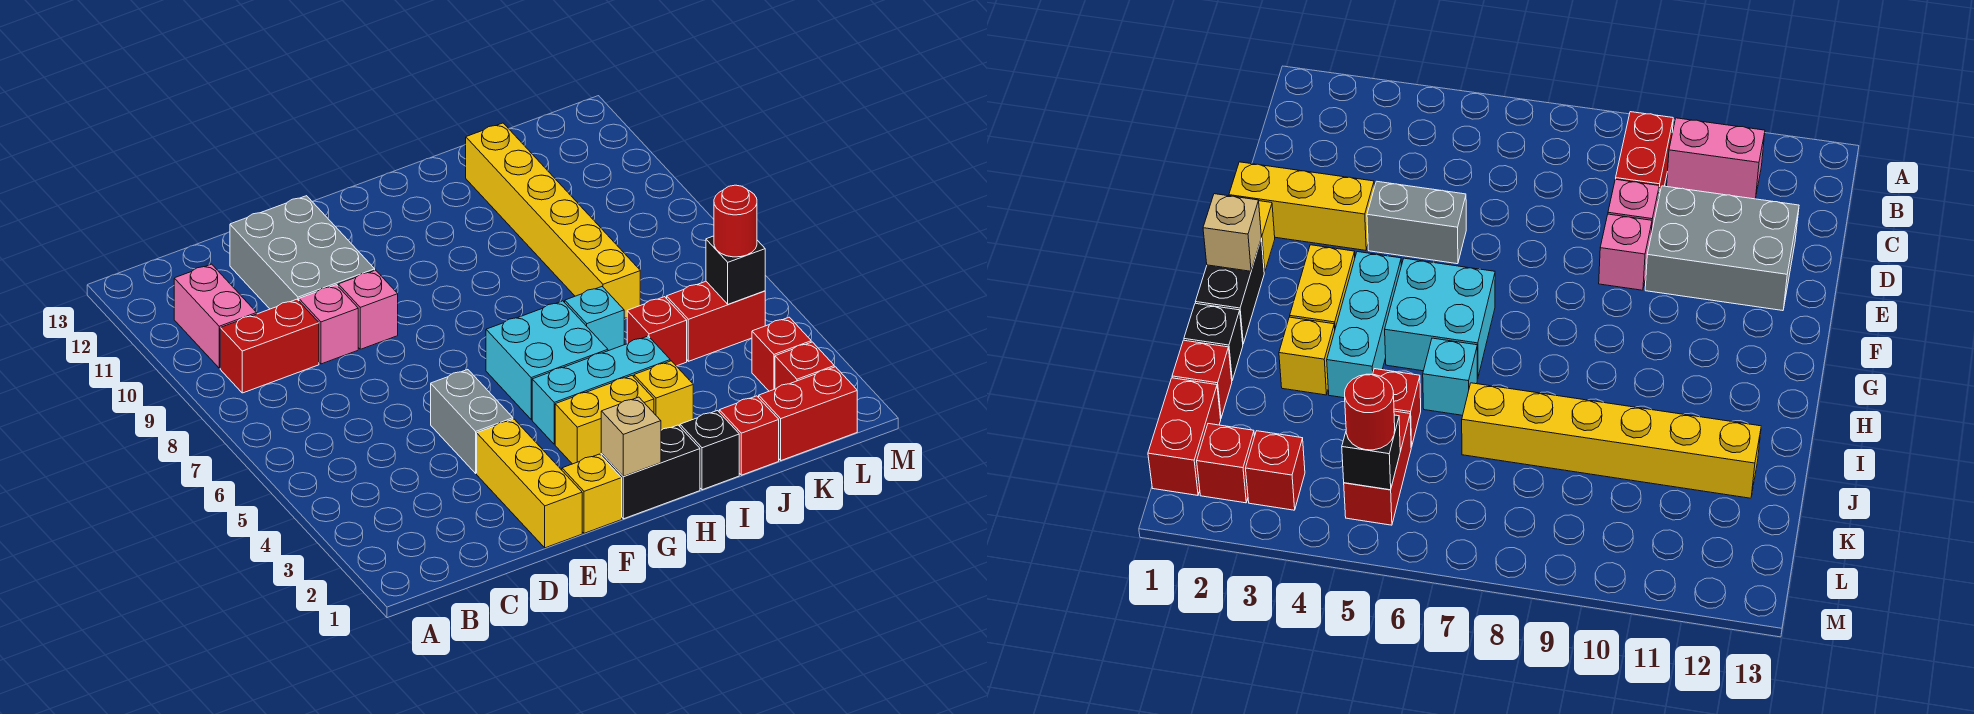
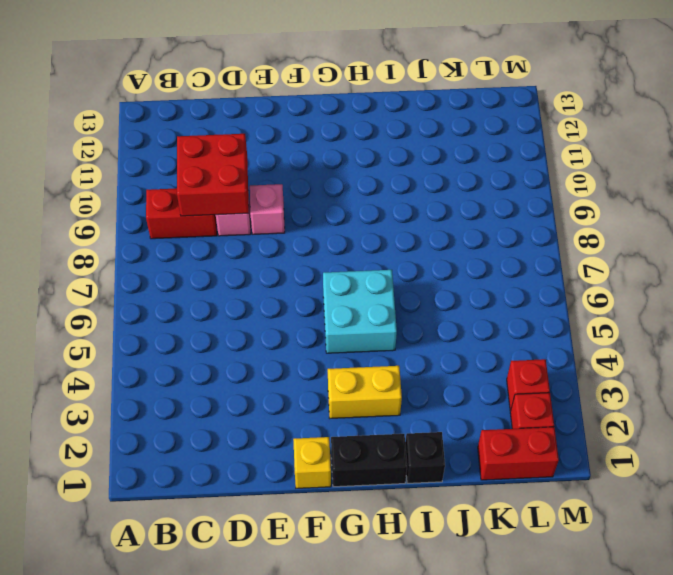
red brick C9:D10 level 2 -> none
none -> pink brick B10:B11 level 1
none -> grey brick D10:E12 level 1
none -> yellow brick E1:E3 level 1

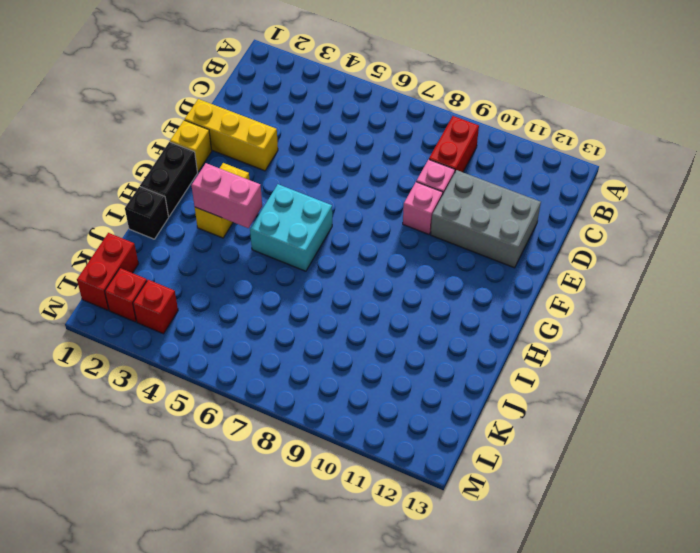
pink brick H3:H4 level 2 -> pink brick B10:B11 level 1
none -> grey brick E4:E5 level 1
none -> cyan brick G4:I4 level 1
none -> yellow brick I3 level 1

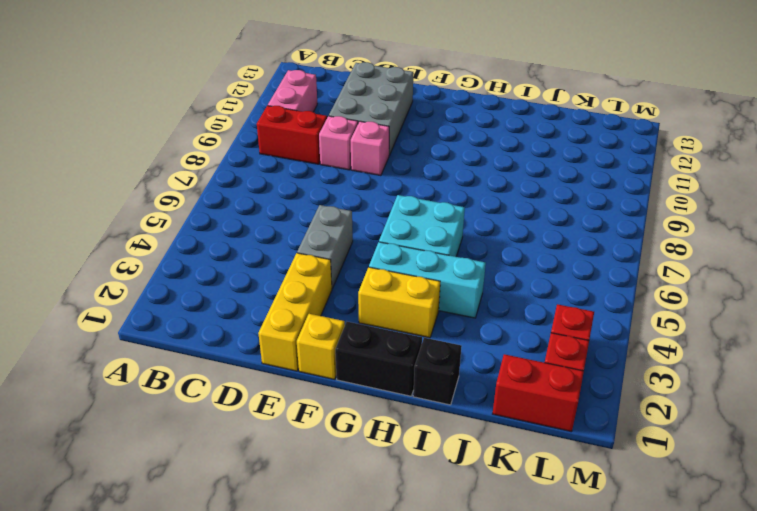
none -> yellow brick I3 level 1
none -> cyan brick I6 level 1
none -> red brick J1 level 1

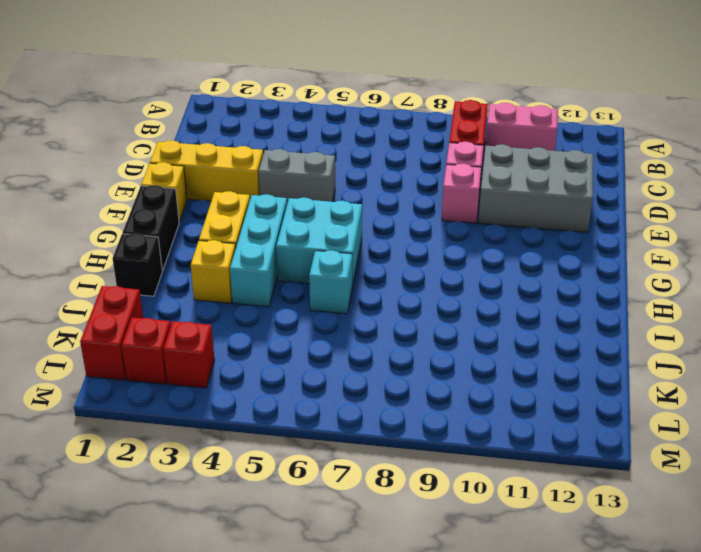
none -> red brick J1 level 1
none -> red brick J5 level 1
none -> yellow brick J7:J12 level 1

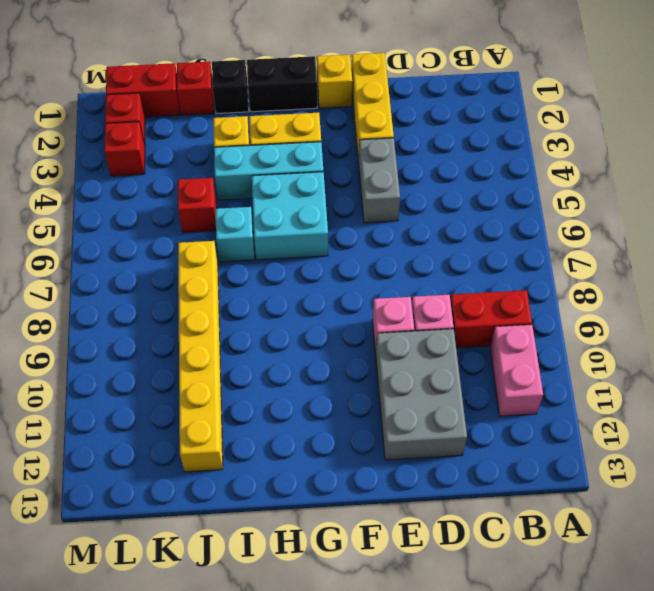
none -> red brick K5:L5 level 1
none -> tan brick G1 level 2
none -> black brick L5 level 2

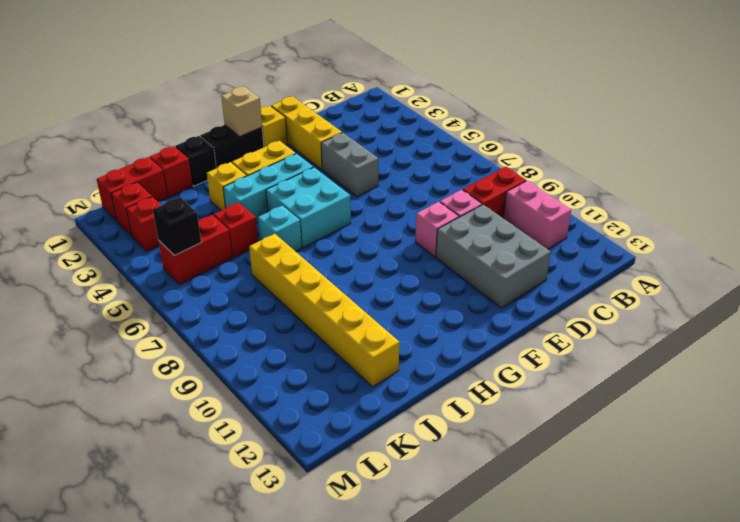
none -> red round brick L5 level 3

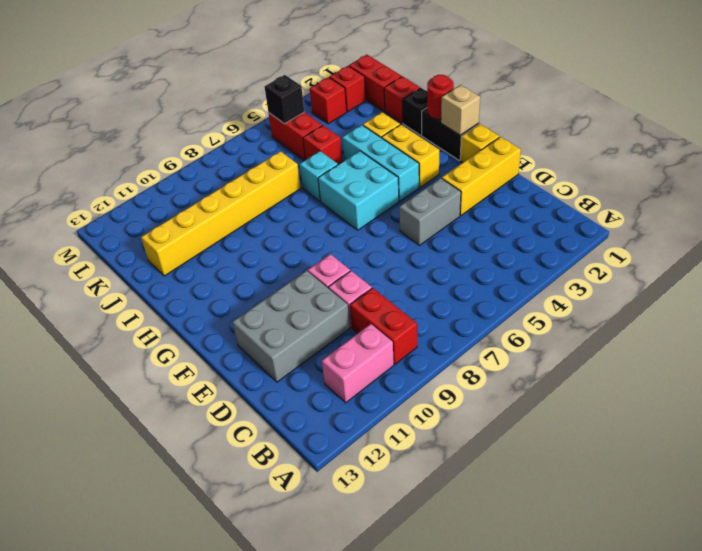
red round brick H1 level 2 -> red round brick L5 level 3

